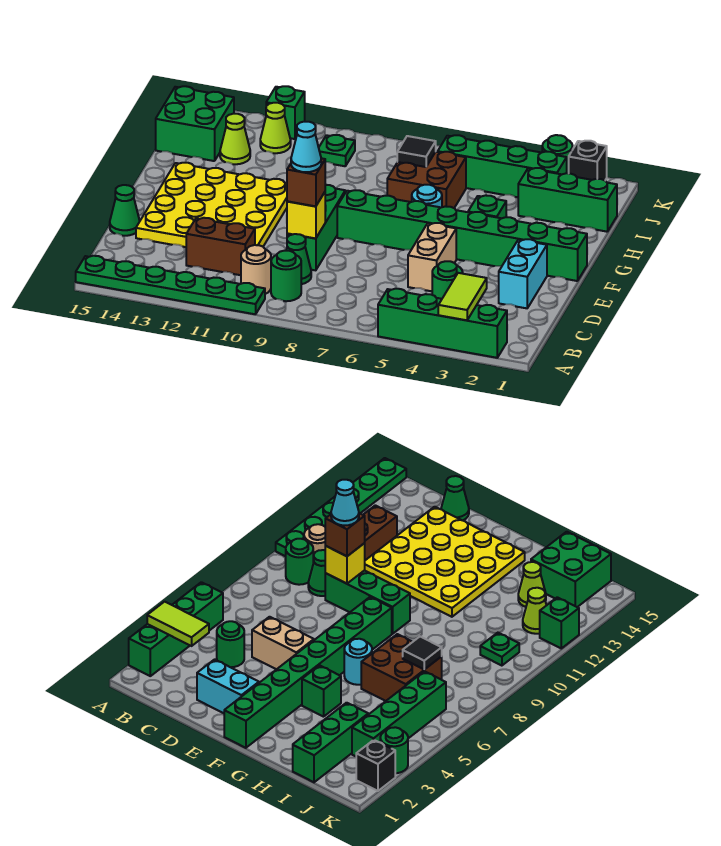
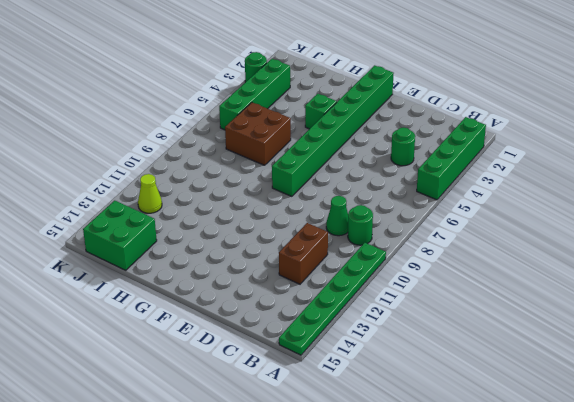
none -> tan round brick B10 level 1
none -> cyan brick D2:E2 level 1
none -> tan brick D5:E5 level 1
none -> green brick D9:F9 level 1

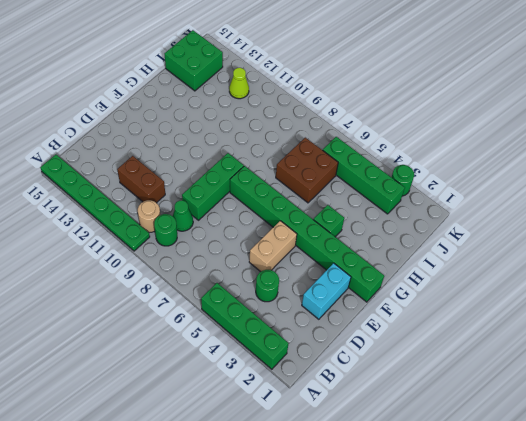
none -> yellow plate D11:G14 level 1
none -> green cone D15 level 1
none -> cyan round brick G6 level 1
none -> green brick I1:I3 level 1

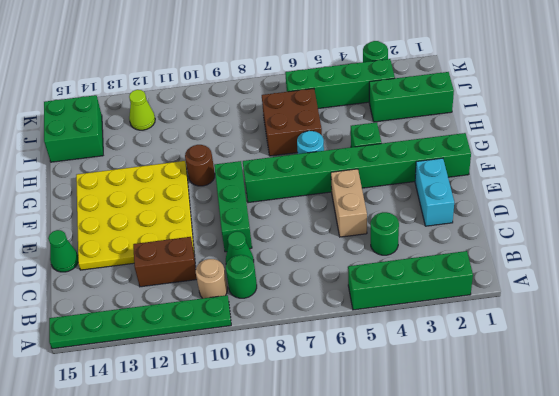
brown round brick G10 level 1 -> none
none -> lime cone I13 level 1
none -> green plate J10 level 1
none -> black brick K2 level 1
none -> green brick K12 level 1

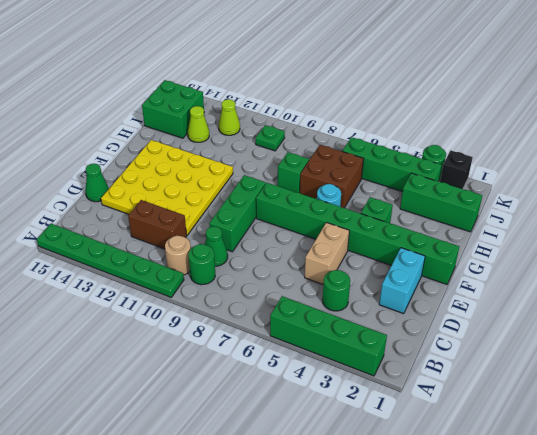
green brick H8 level 1 -> green brick K12 level 1
none -> lime tile A3:B3 level 2
none -> yellow brick D9 level 2
none -> black tile I7 level 2
none -> brown brick D9 level 3

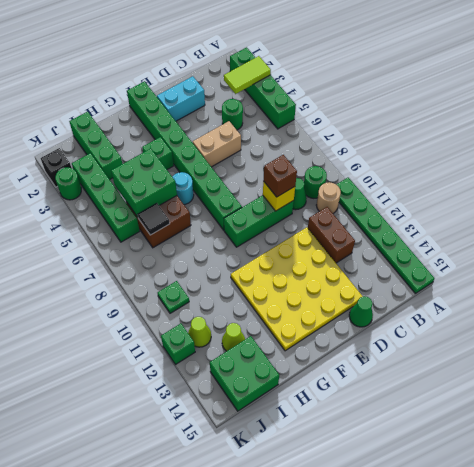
green brick H5:I6 level 2 -> none
none -> cyan cone D9 level 4

